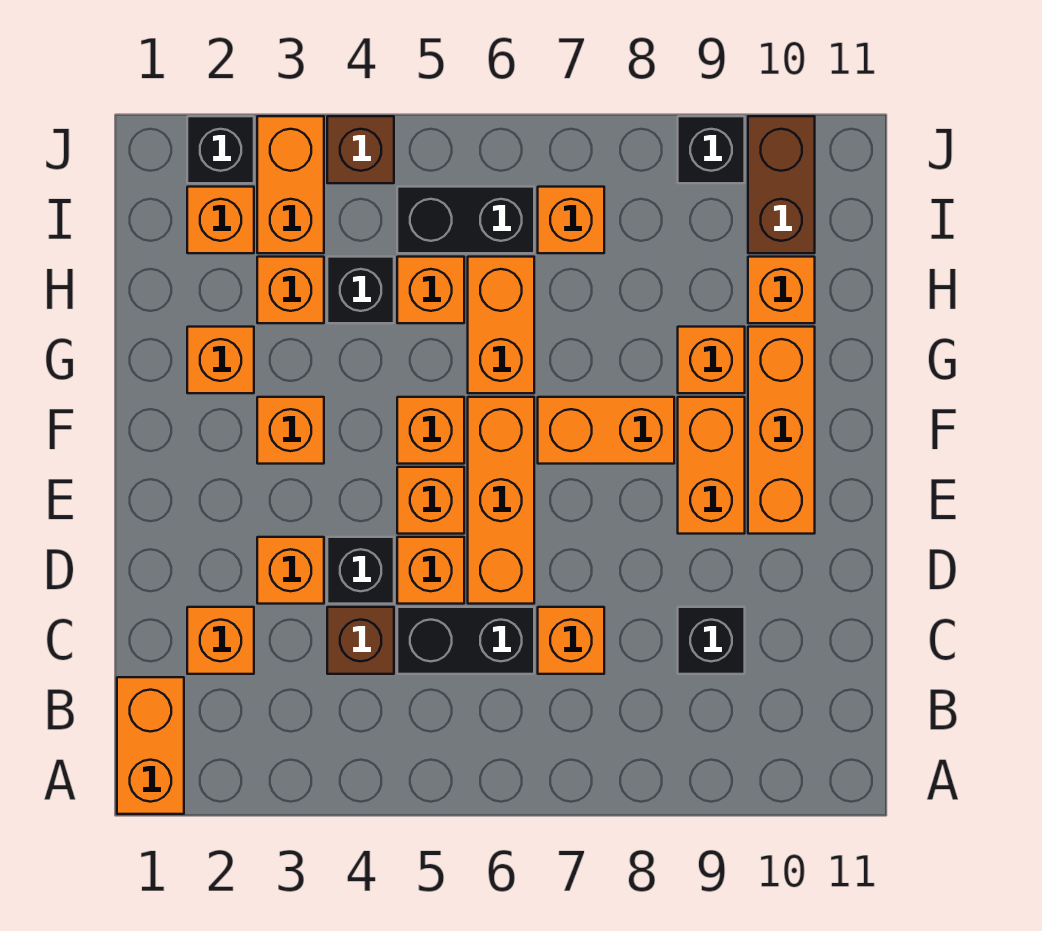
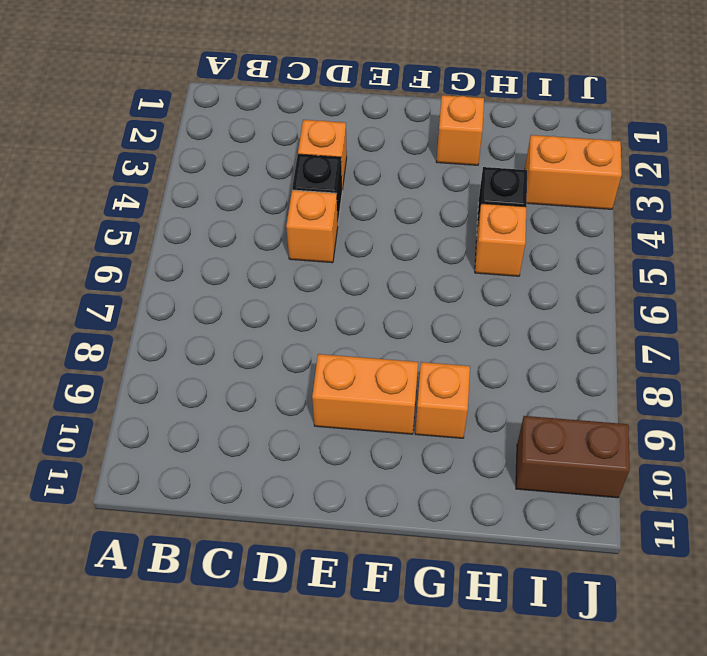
none -> orange brick A1:B1 level 1
none -> orange brick C2 level 1
none -> brown brick C4 level 1
none -> black brick C5:C6 level 1

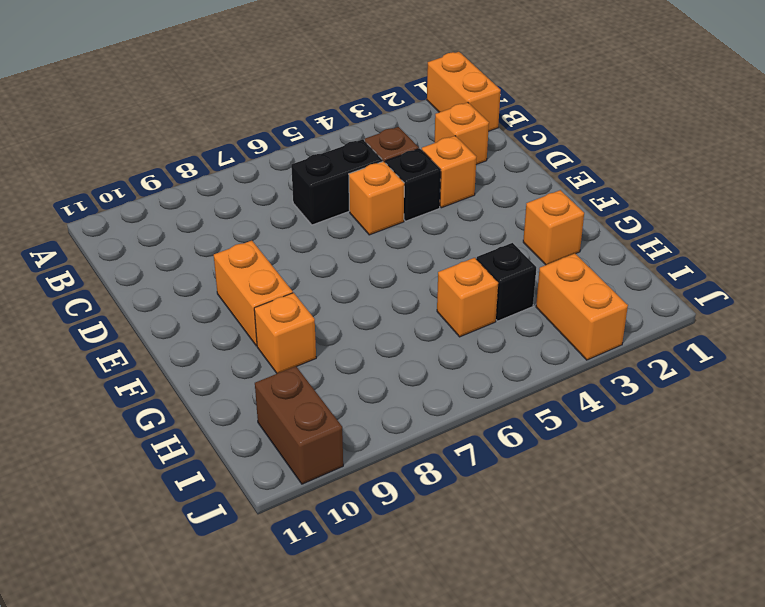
none -> orange brick C7 level 1
none -> black brick C9 level 1
none -> orange brick D6:F6 level 1
none -> orange brick E5 level 1

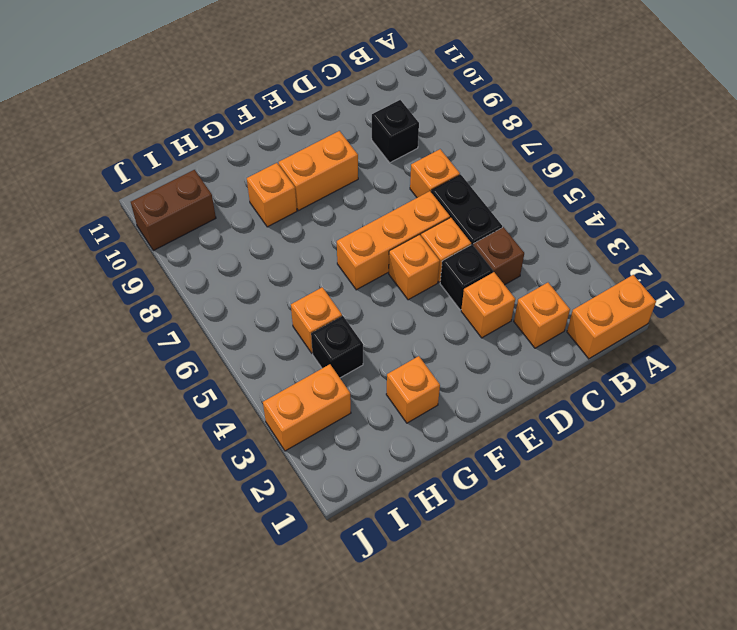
none -> orange brick E10:G10 level 1
none -> orange brick F3 level 1
none -> orange brick F5 level 1
none -> orange brick F7:F8 level 1

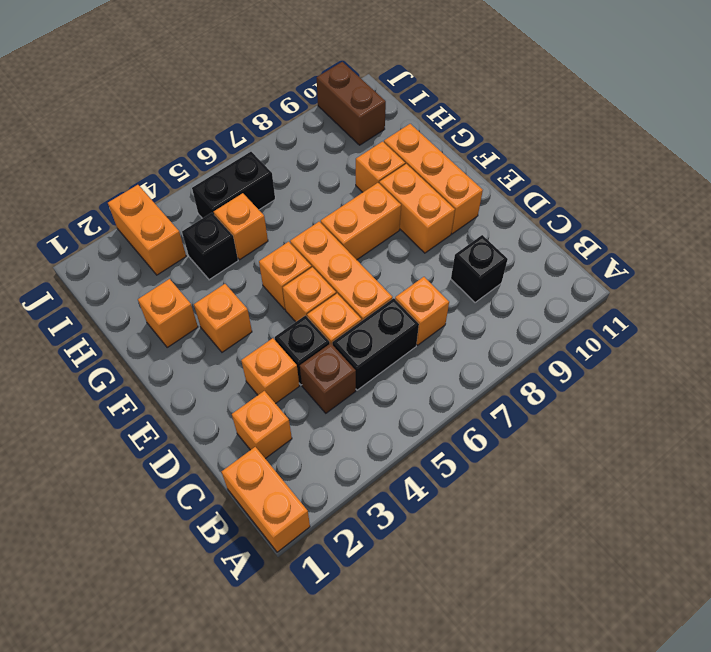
none -> orange brick G6:H6 level 1
none -> orange brick H3 level 1
none -> orange brick H10 level 1
none -> orange brick I2 level 1

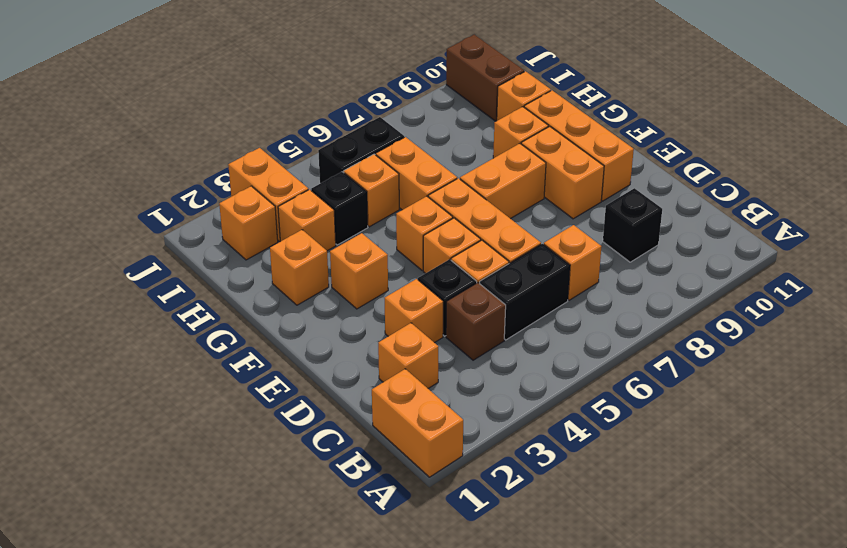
none -> orange brick I7 level 1
none -> black brick J2 level 1
none -> brown brick J4 level 1
none -> black brick J9 level 1

